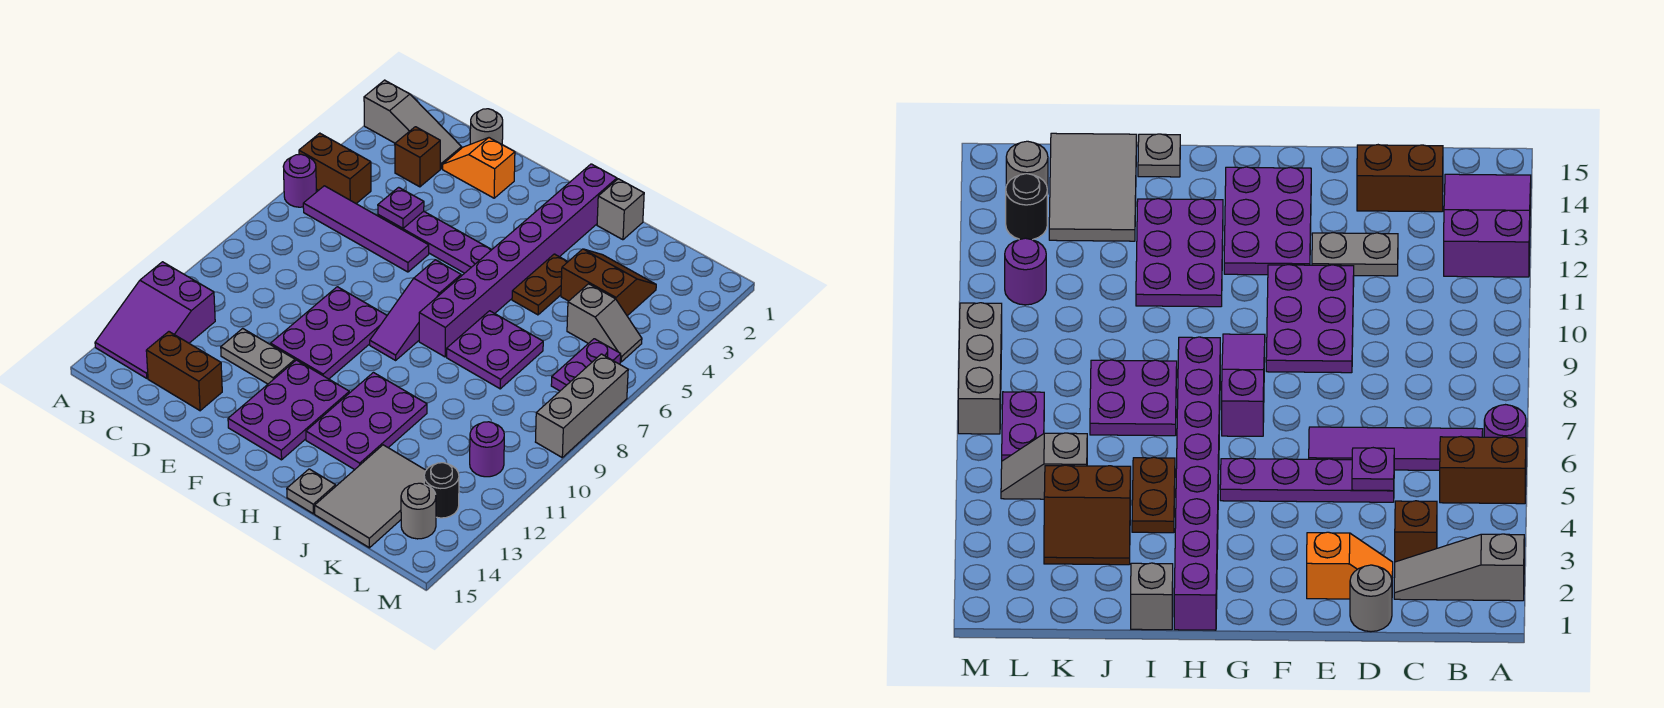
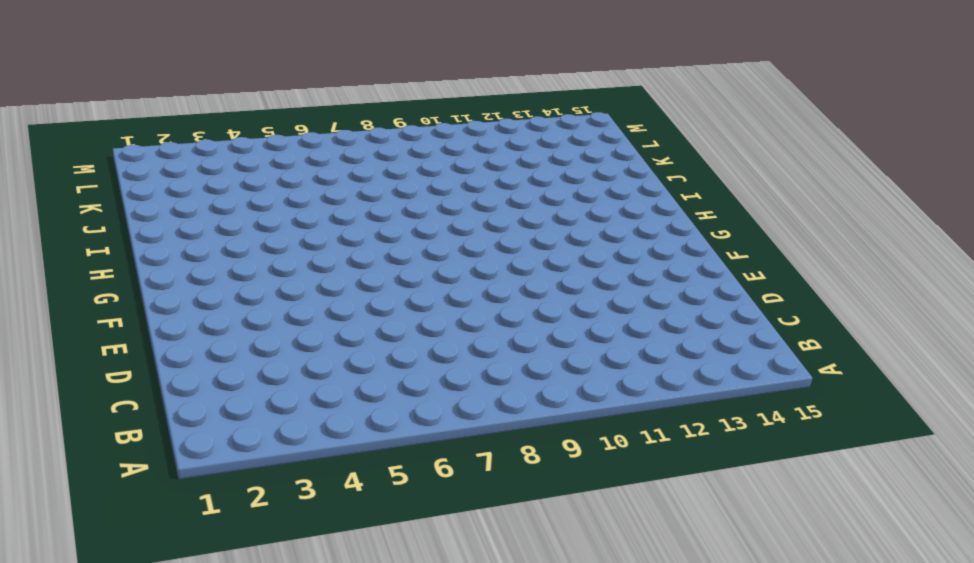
none -> grey slope A2:C2 level 1 top A
none -> brown brick A5:B5 level 1
none -> purple round brick A6 level 1

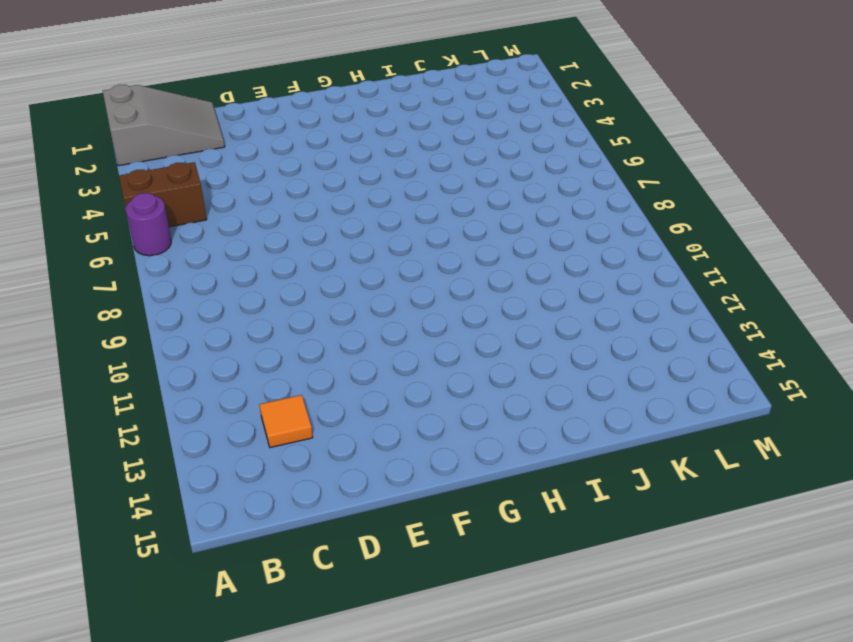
grey slope A1:C2 level 1 top A -> grey slope A2:C2 level 1 top A
orange tile C13 level 1 -> none
none -> purple slope A12:B14 level 1 top 12
none -> purple tile B6:E6 level 1
none -> brown brick C3 level 1

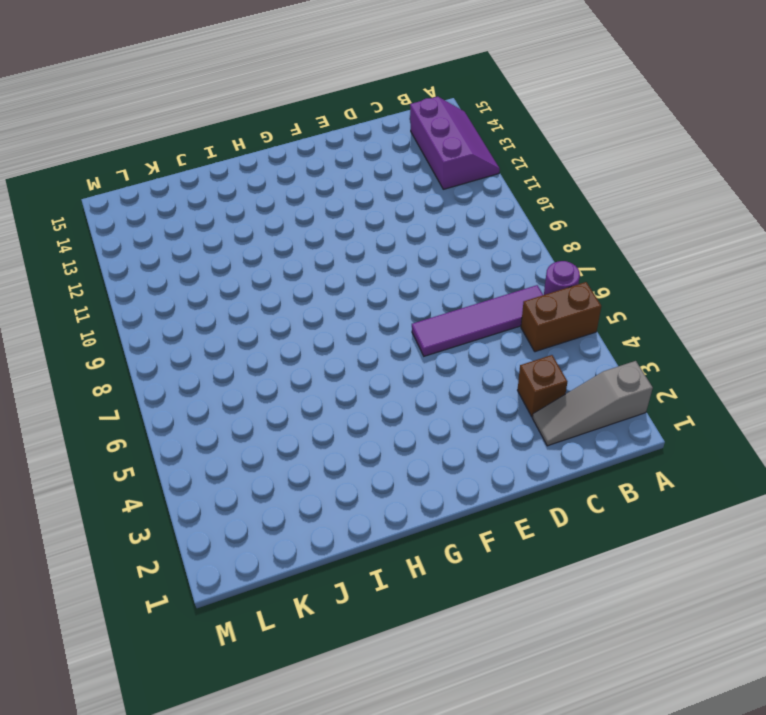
purple slope A12:B14 level 1 top B -> purple slope A12:B14 level 1 top 12
none -> brown brick C14:D14 level 1
none -> grey round brick D1 level 1
none -> orange slope D2:E2 level 1 top E

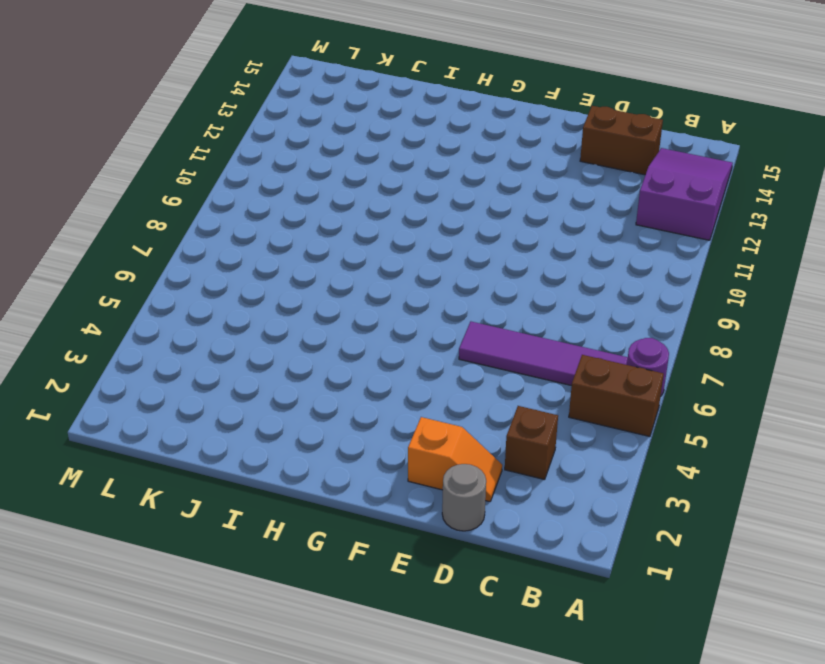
none -> grey slope A2:C2 level 1 top A
none -> purple plate D5:G5 level 1
none -> grey plate D12:E12 level 1

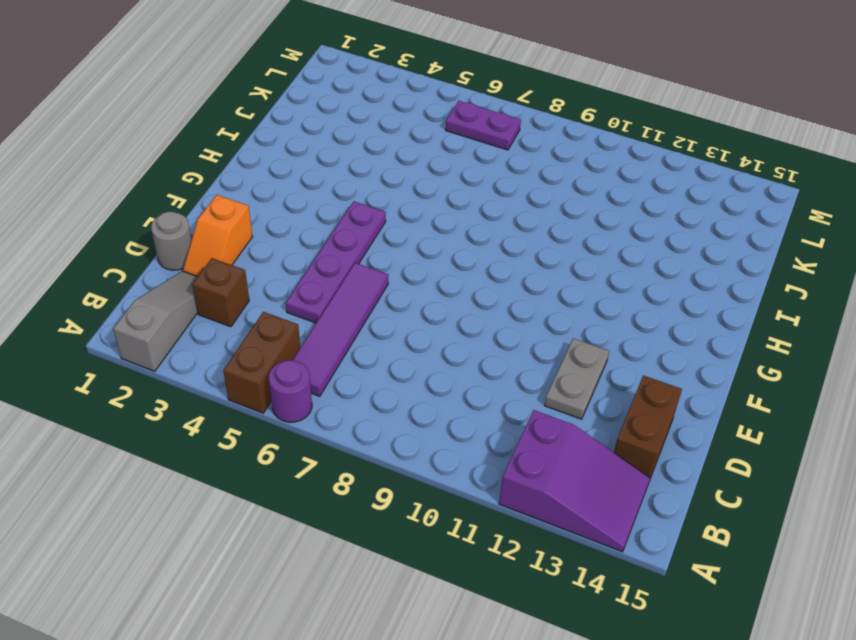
none -> purple plate E9:F11 level 1
none -> purple plate F12:G14 level 1
none -> purple slope G7:G9 level 1 top 7

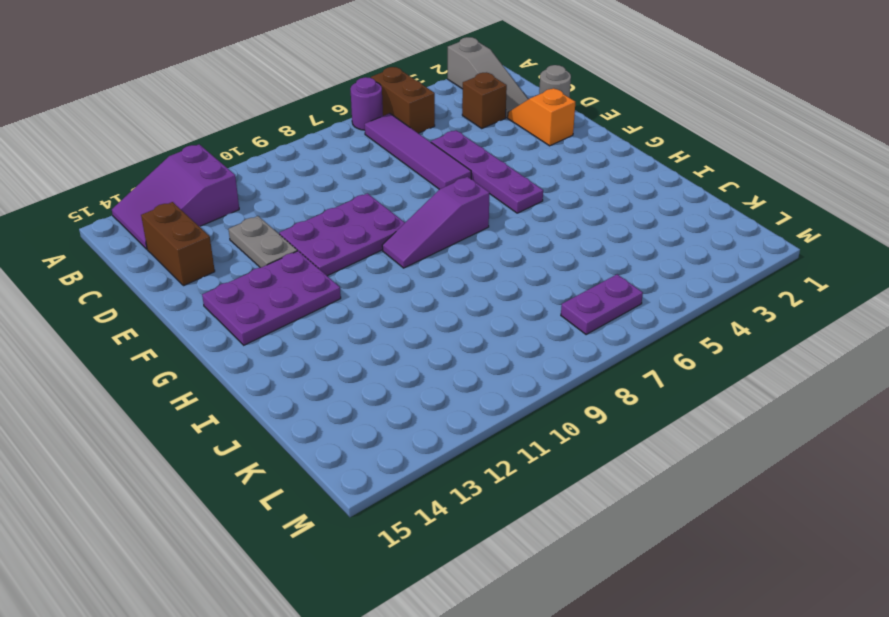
none -> purple brick H1:H8 level 1
none -> purple plate H11:I13 level 1
none -> grey brick I1 level 1

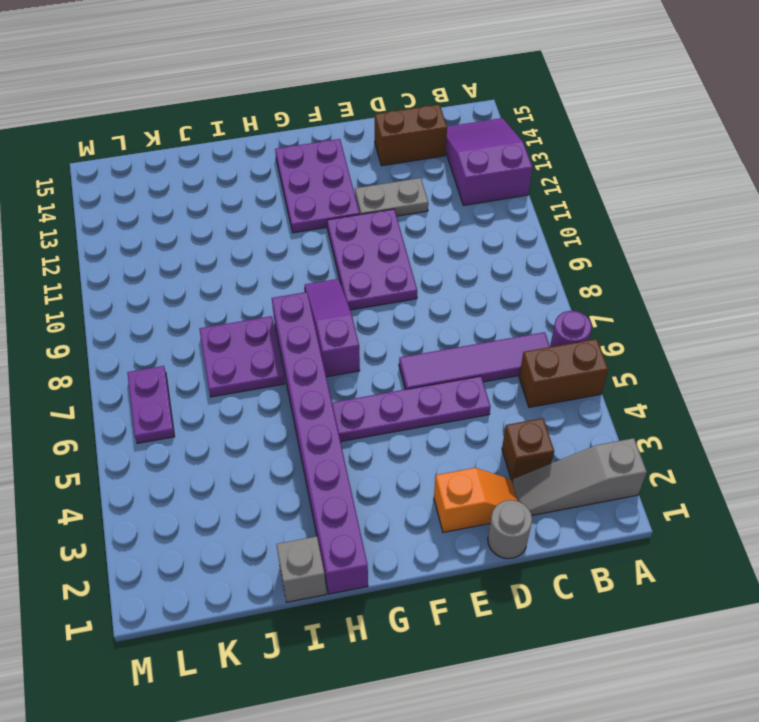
none -> purple plate H11:I13 level 1
none -> brown plate I4:I5 level 1
none -> grey plate I15 level 1

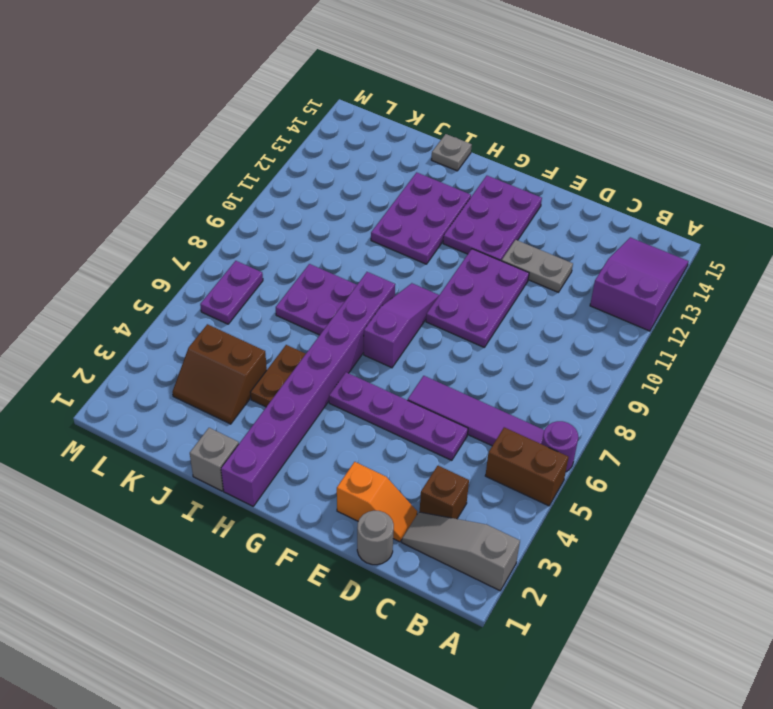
none -> brown brick C14:D14 level 1
none -> grey tile J13:K15 level 1
none -> grey slope K5:L5 level 1 top K

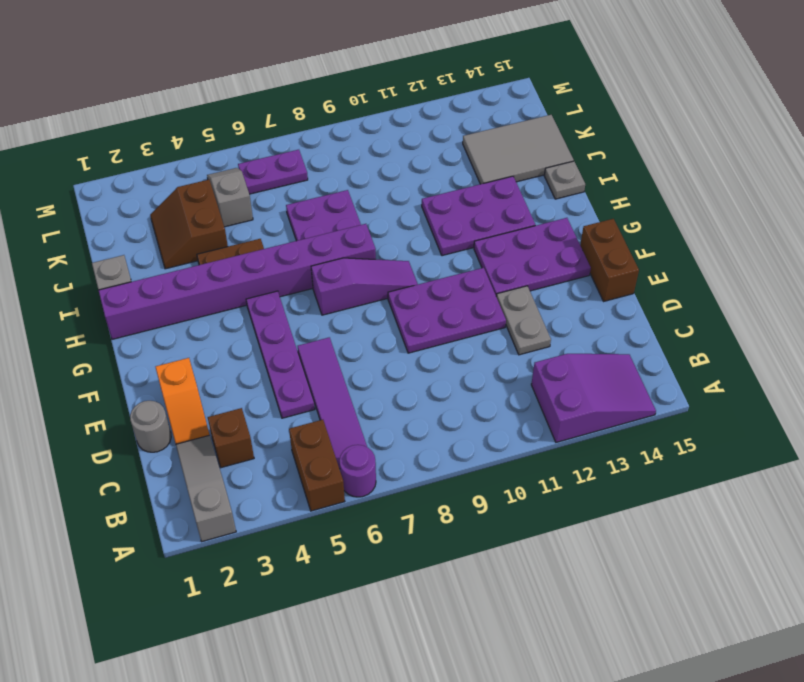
brown brick E15:F15 level 1 -> brown brick C14:D14 level 1
none -> purple round brick L11 level 1
none -> black round brick L13 level 1
none -> grey round brick L14 level 1

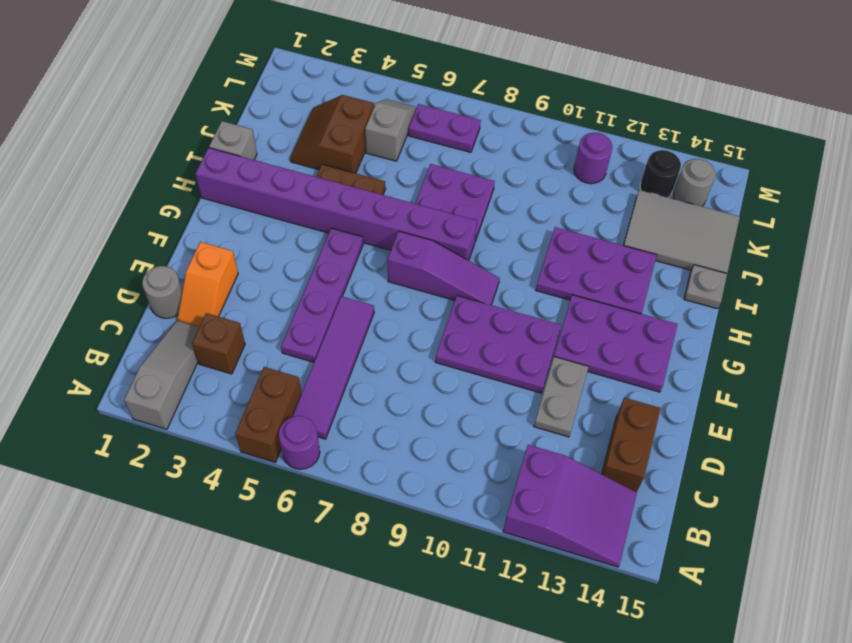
none -> grey brick M7:M9 level 1
none -> purple plate D5 level 2

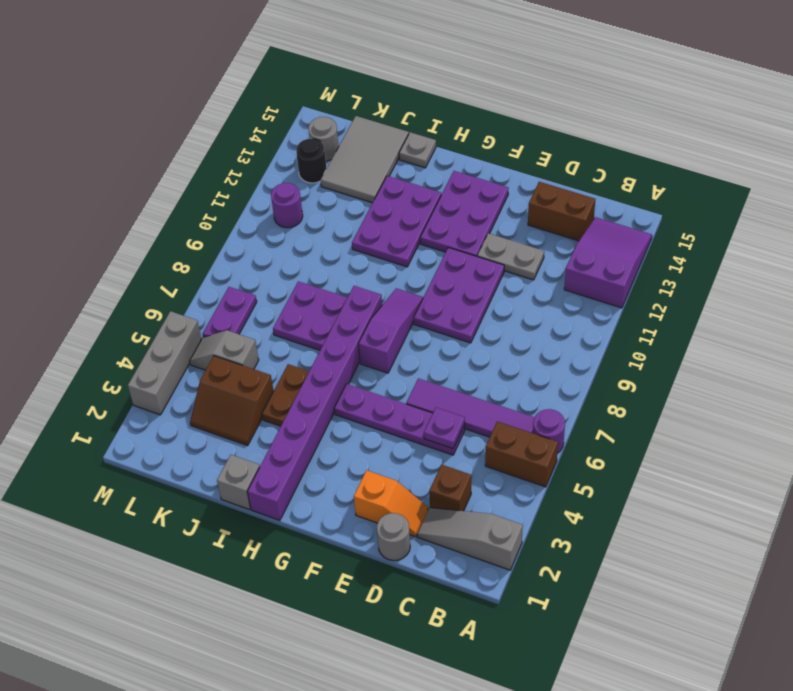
grey brick M3:M5 level 1 -> grey brick M7:M9 level 1

